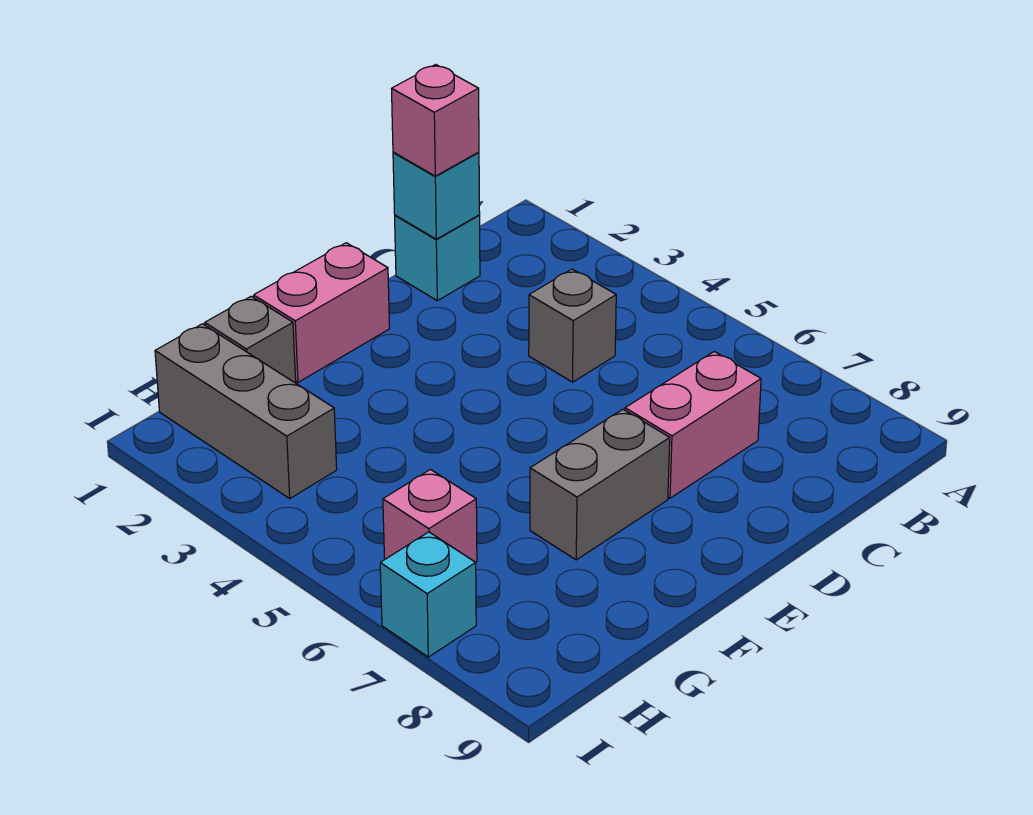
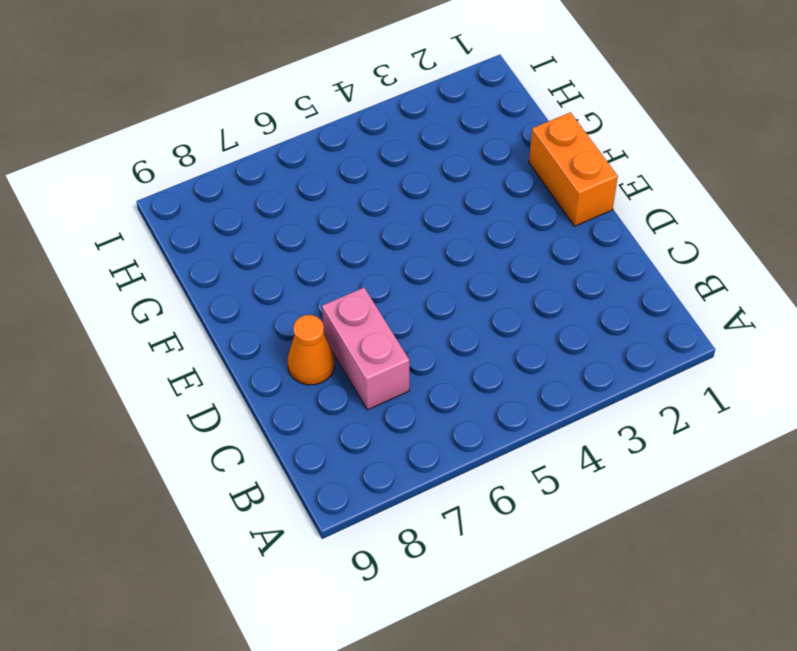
orange cone D8 level 1 -> none
orange brick E1:F1 level 1 -> pink brick E1:F1 level 1
none -> cyan brick C1 level 1
none -> grey brick C4 level 1

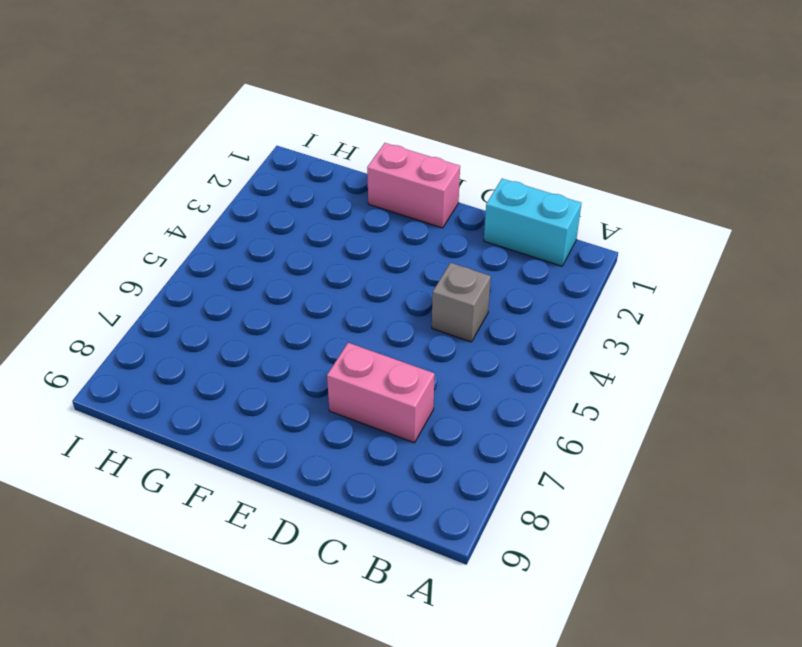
cyan brick B1:C1 level 1 -> cyan brick C1 level 1
none -> grey brick E7:F7 level 1
none -> grey brick G1 level 1

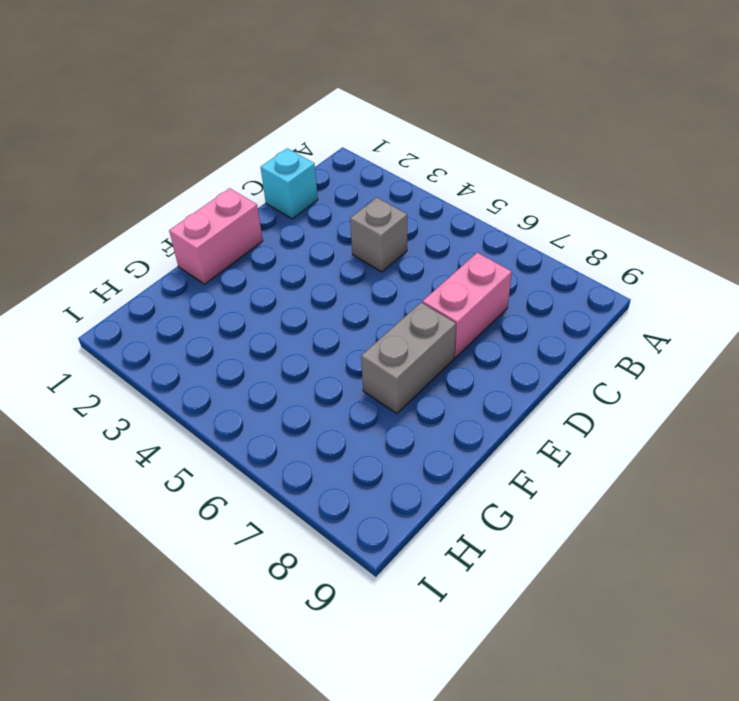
none -> grey brick G1 level 1
none -> grey brick H1:H3 level 1

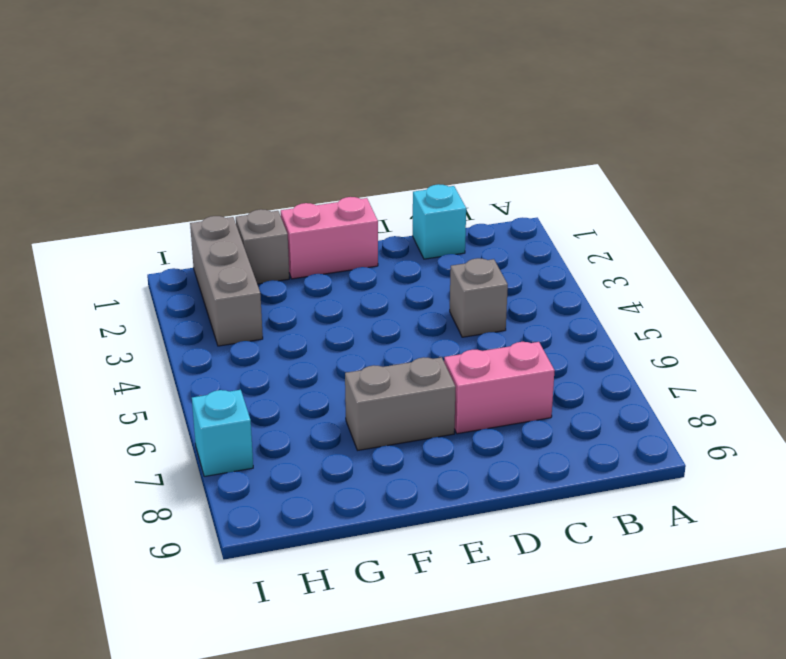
none -> pink brick H6 level 1
none -> cyan brick C1 level 2

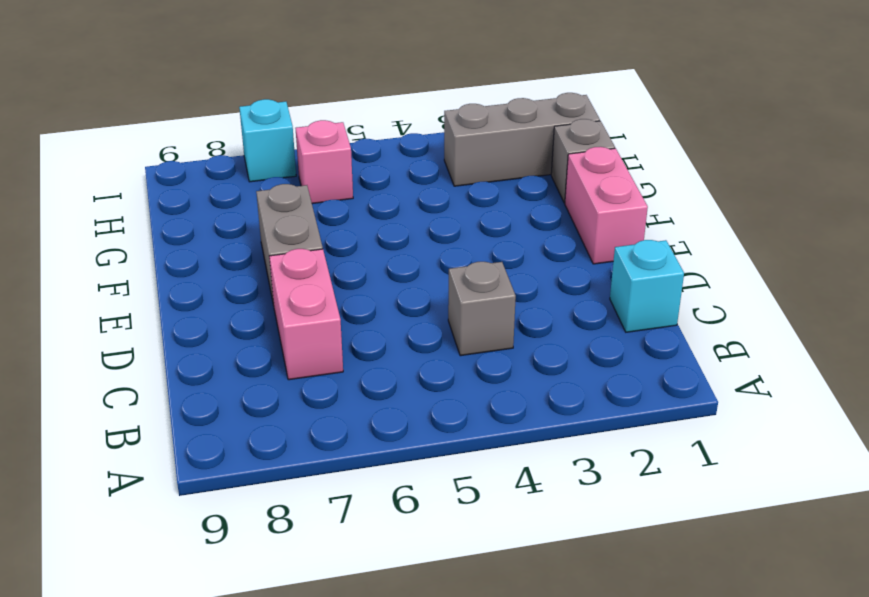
none -> cyan brick C1 level 2
none -> pink brick C1 level 3

